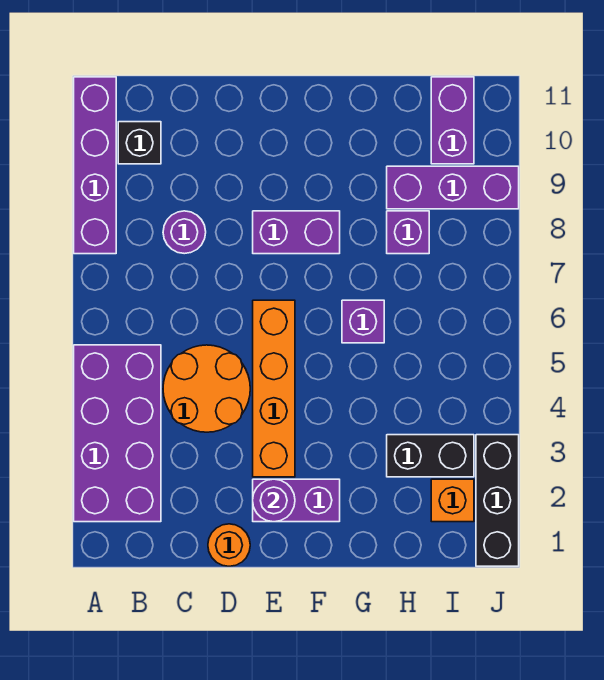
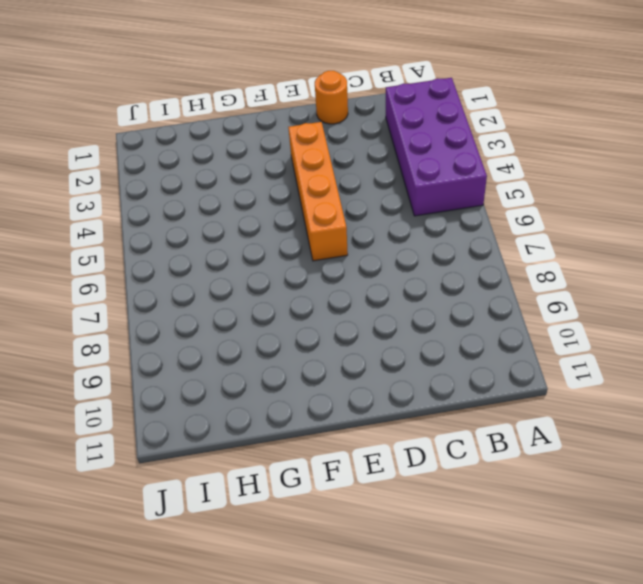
none -> purple brick A8:A11 level 1
none -> black brick B10 level 1
none -> orange round brick C4:D5 level 1

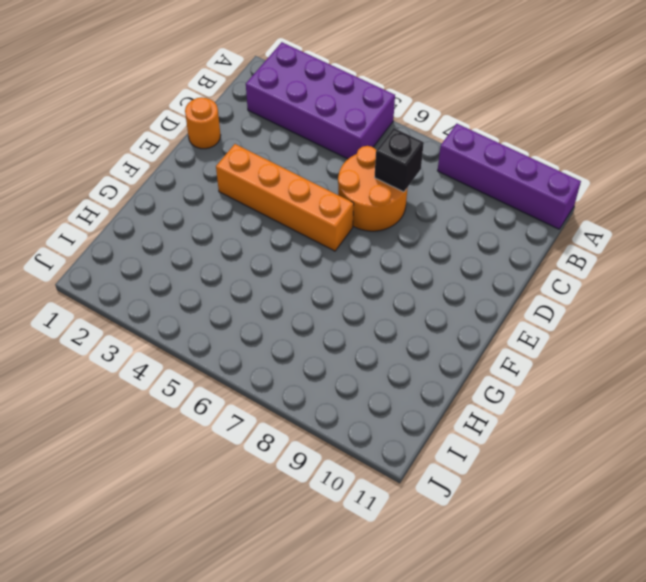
orange round brick C6:D7 level 1 -> orange round brick C4:D5 level 1
black brick C7 level 2 -> black brick B10 level 1
none -> purple round brick C8 level 1
none -> purple brick E2:F2 level 1
none -> purple brick E8:F8 level 1

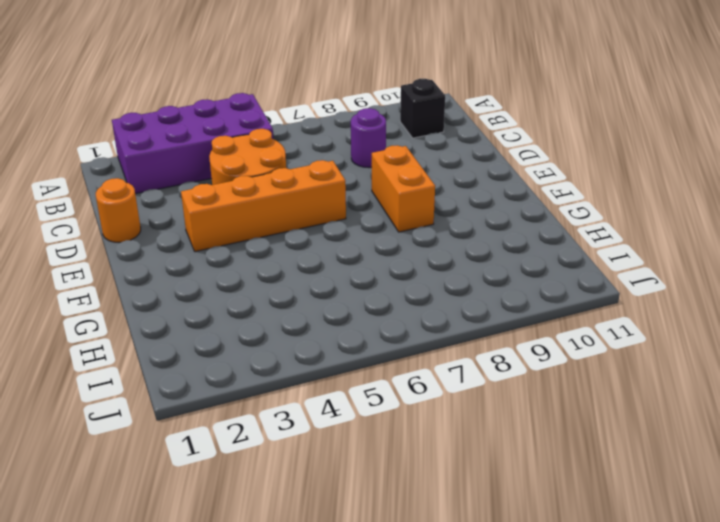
orange brick E8:F8 level 1 -> purple brick E8:F8 level 1
none -> purple brick A8:A11 level 1
none -> purple brick E2:F2 level 1
none -> purple brick G6 level 1

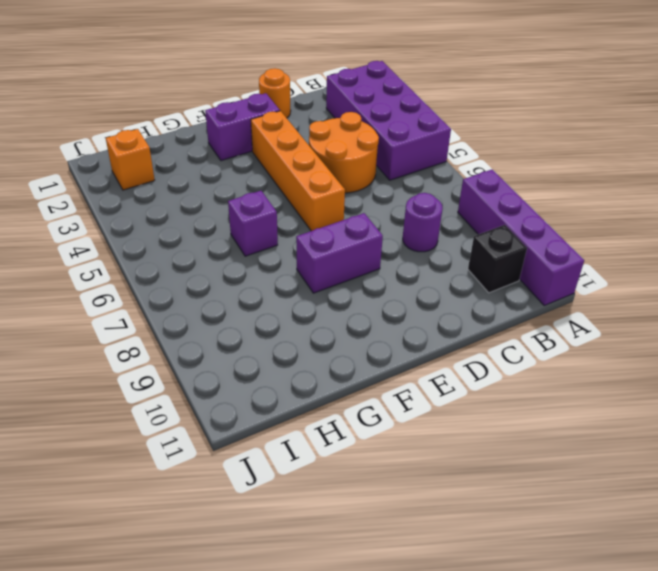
none -> black brick H3:I3 level 1
none -> purple brick H8 level 1
none -> purple brick H9:J9 level 1

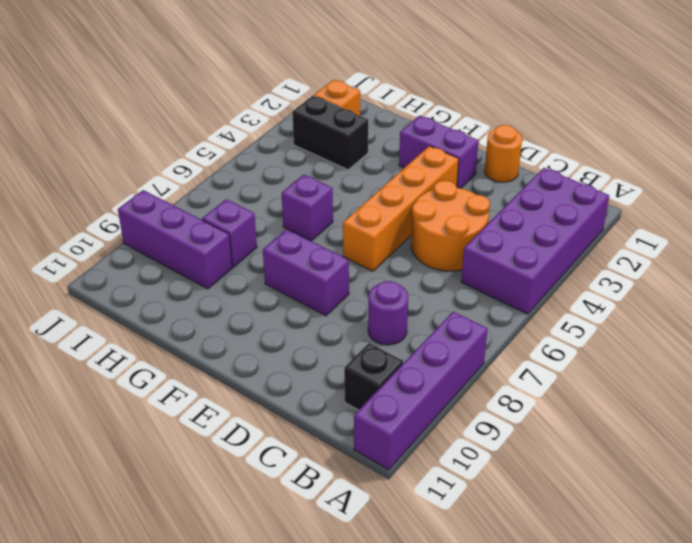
none -> purple brick I10:I11 level 1
none -> black brick J1:J3 level 1
none -> purple round brick E2 level 2

